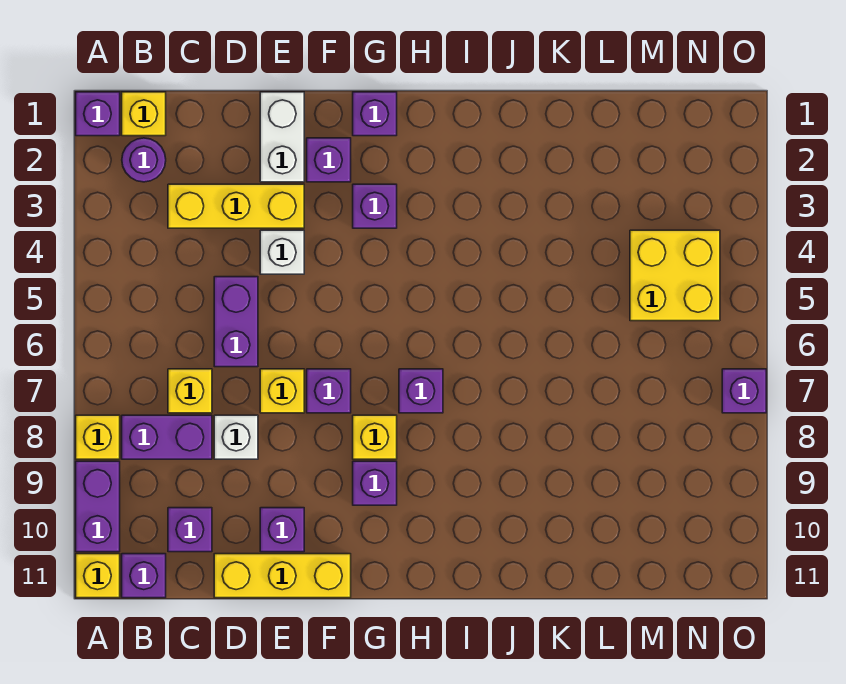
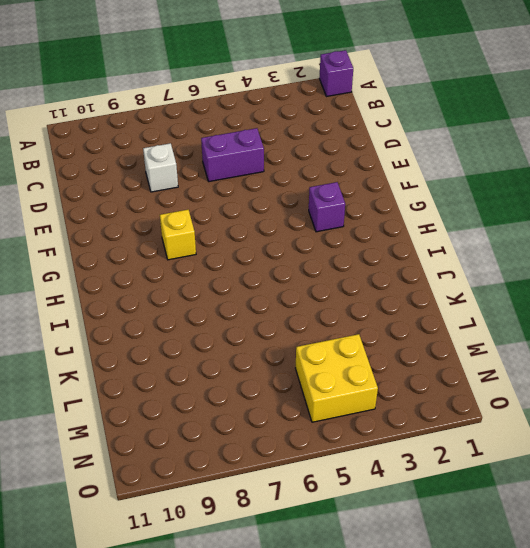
none -> yellow brick A8 level 1
none -> purple brick A9:A10 level 1
none -> yellow brick A11 level 1

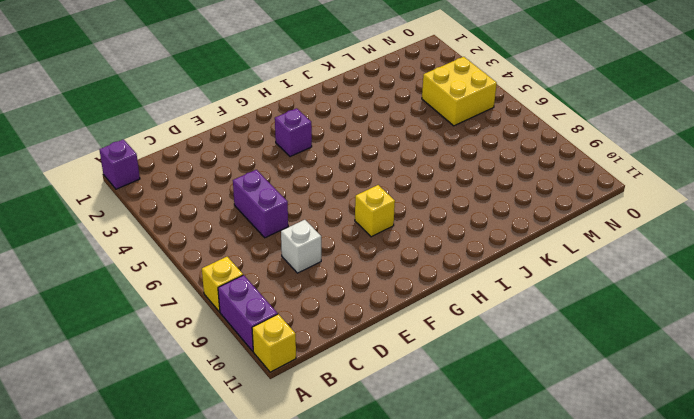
none -> yellow brick B1 level 1
none -> purple round brick B2 level 1
none -> purple brick B8:C8 level 1

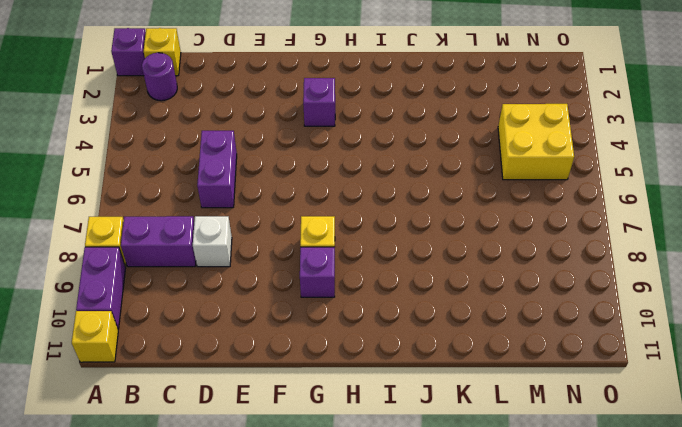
none -> purple brick B11 level 1
none -> yellow brick C3:E3 level 1
none -> yellow brick C7 level 1

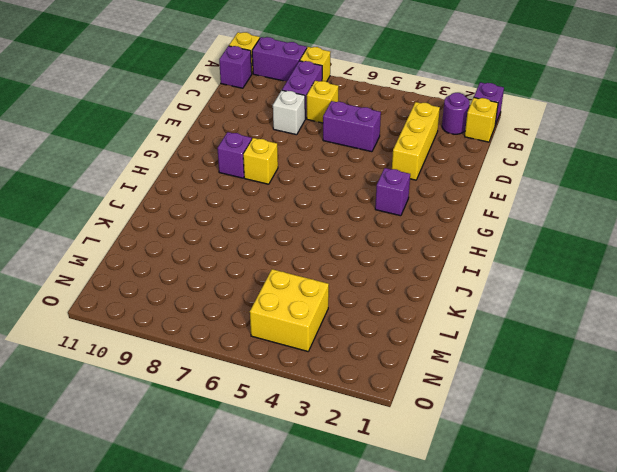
none -> purple brick C10 level 1
none -> yellow brick D11:F11 level 1
none -> white brick E1:E2 level 1

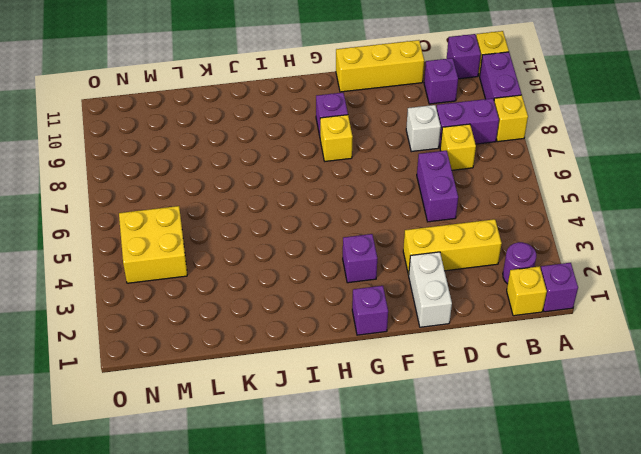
none -> white brick E4 level 1
none -> yellow brick E7 level 1
none -> purple brick E10 level 1

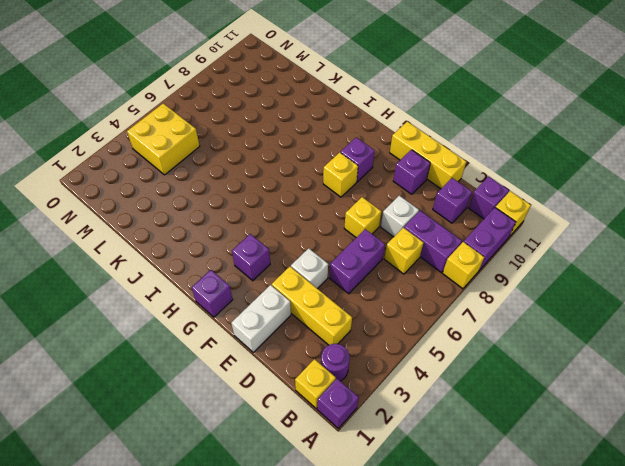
none -> purple brick F2 level 1
none -> purple brick F7 level 1
none -> purple brick H7 level 1

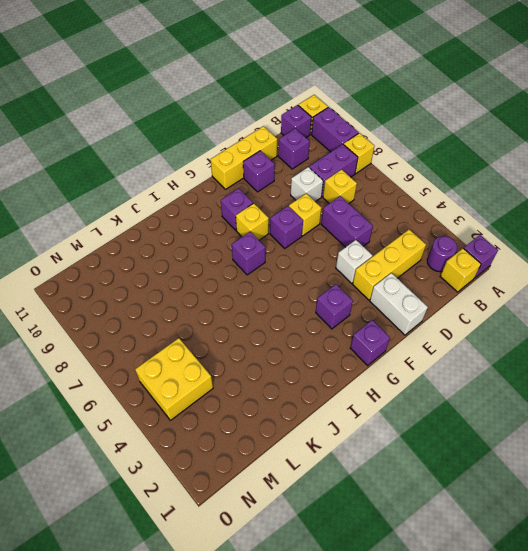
none -> purple brick F2 level 1
none -> purple brick O7 level 1

